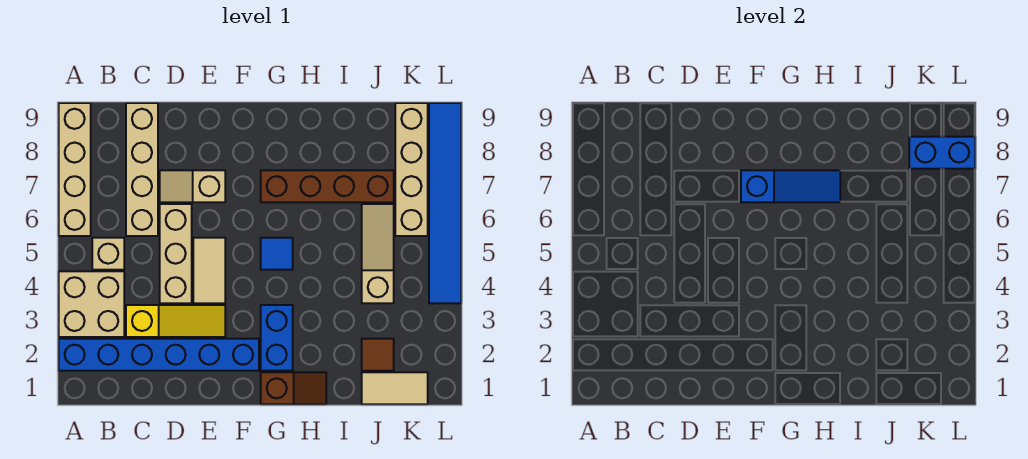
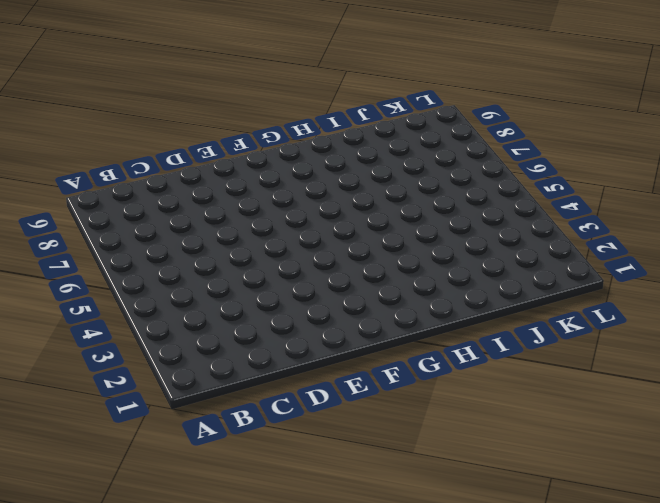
none -> blue brick A2:F2 level 1
none -> tan brick A3:B4 level 1
none -> tan brick A6:A9 level 1

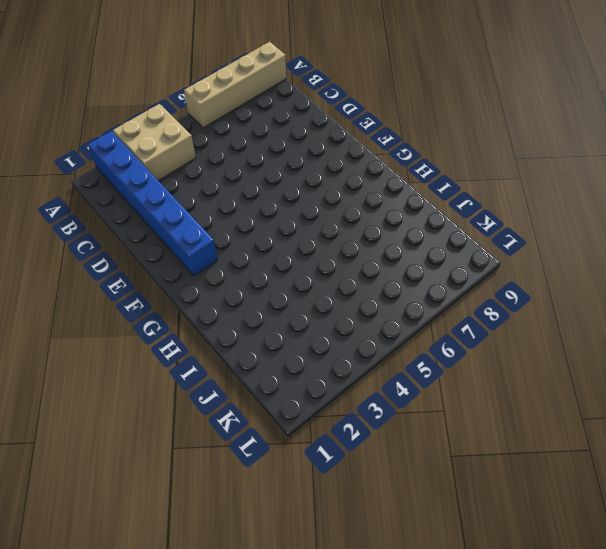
none -> tan brick B5 level 1
none -> yellow slope C3:E3 level 1 top C
none -> tan brick C6:C9 level 1

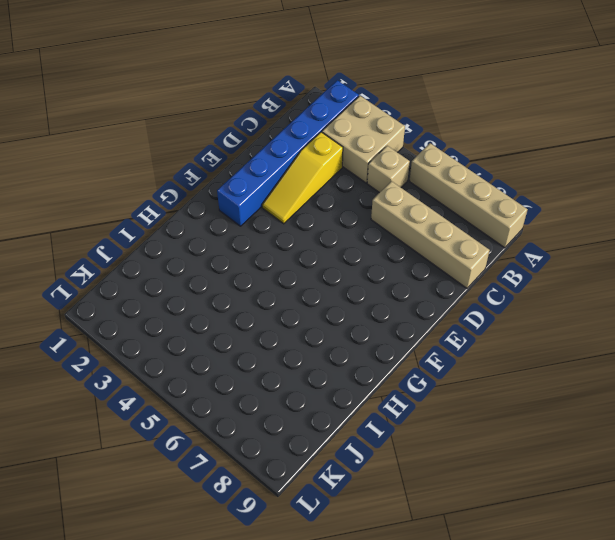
none -> tan brick D4:D6 level 1
none -> tan slope D7:E7 level 1 top E
none -> tan tile E4:E5 level 1

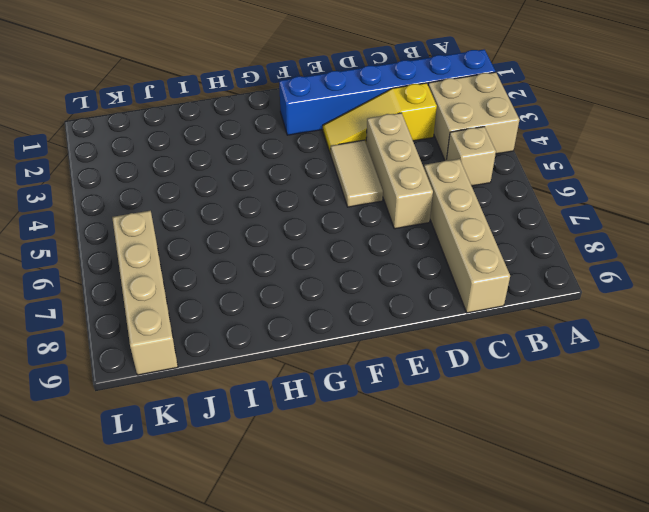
none -> tan brick A6:A9 level 1
none -> tan slope D7:E7 level 1 top E
none -> brown slope G1:H1 level 1 top G

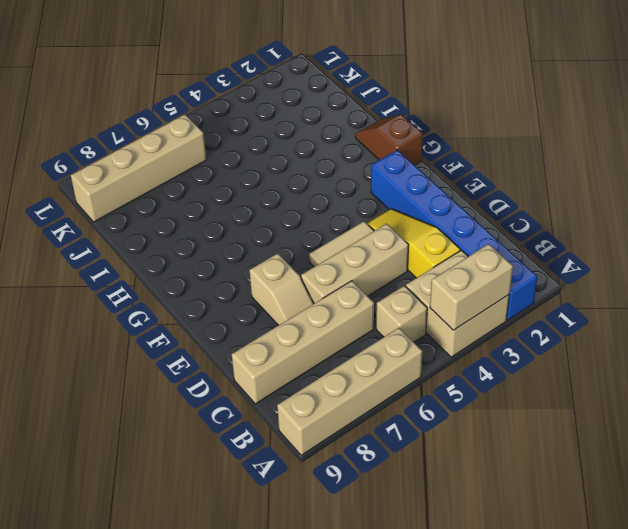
tan brick A3:A4 level 2 -> none
none -> blue brick G2:G3 level 1
none -> blue tile G5 level 1
none -> brown brick G7:J7 level 1

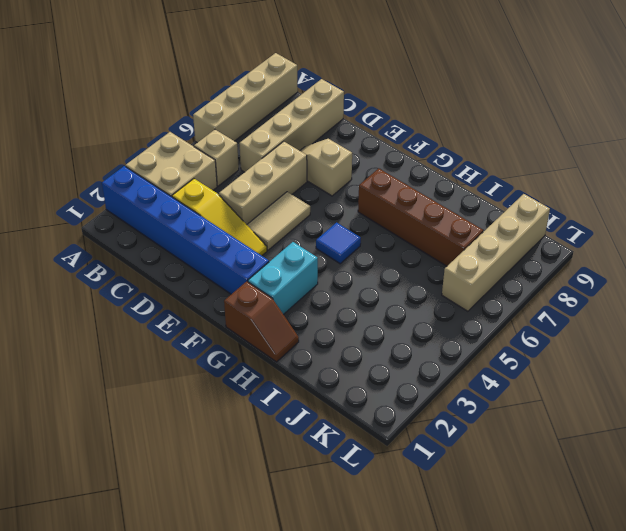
cyan brick G2:G3 level 1 -> blue brick G2:G3 level 1
none -> tan tile J1:K1 level 1
none -> brown tile J2 level 1
none -> tan slope J4:J6 level 1 top 4

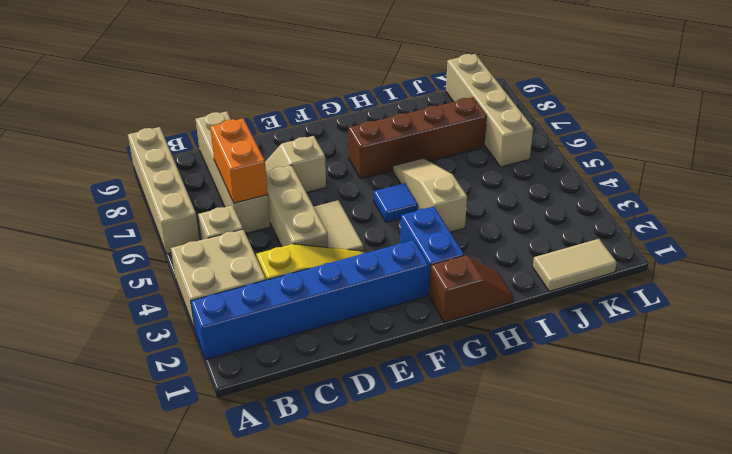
orange brick C6:C7 level 2 -> none
tan slope H4:H6 level 1 top 4 -> tan slope J4:J6 level 1 top 4
none -> brown tile J2 level 1
none -> blue tile L4:L9 level 1
none -> blue slope F7:H7 level 2 top F

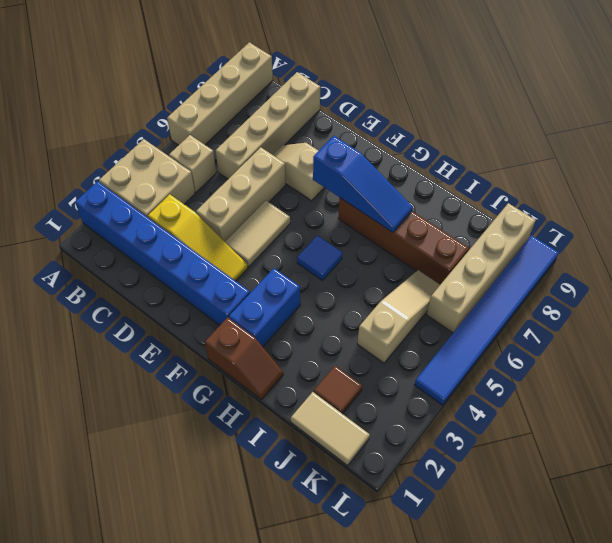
none -> blue brick K8:L8 level 2

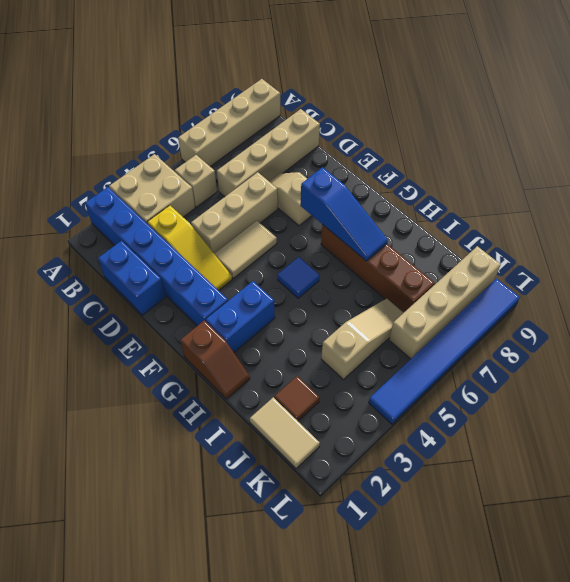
blue brick C1:D1 level 1 -> blue brick K8:L8 level 2

